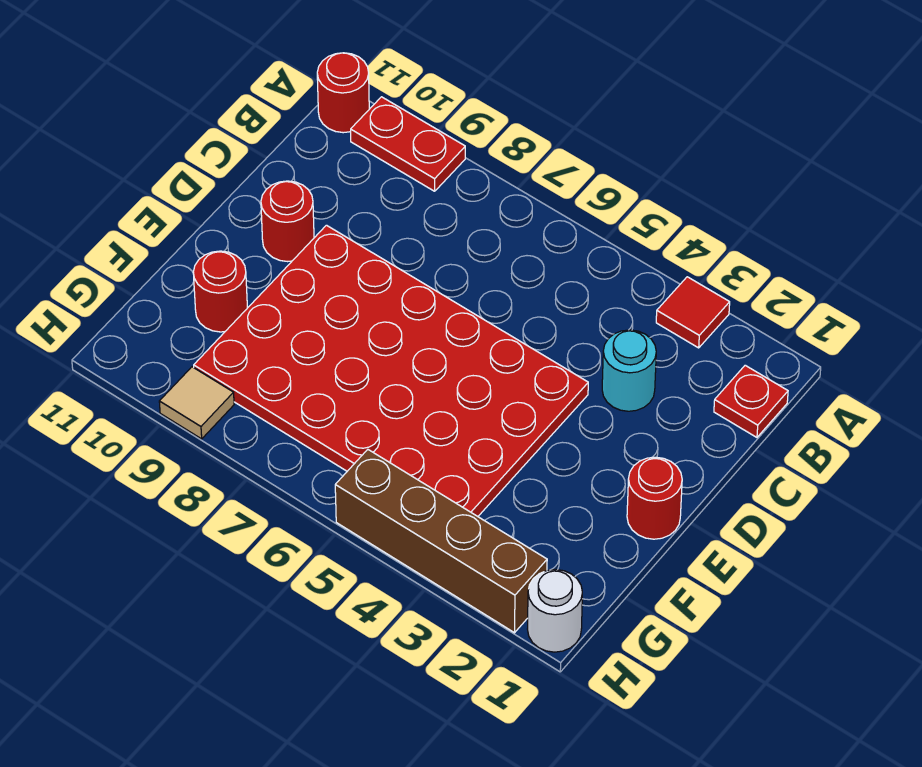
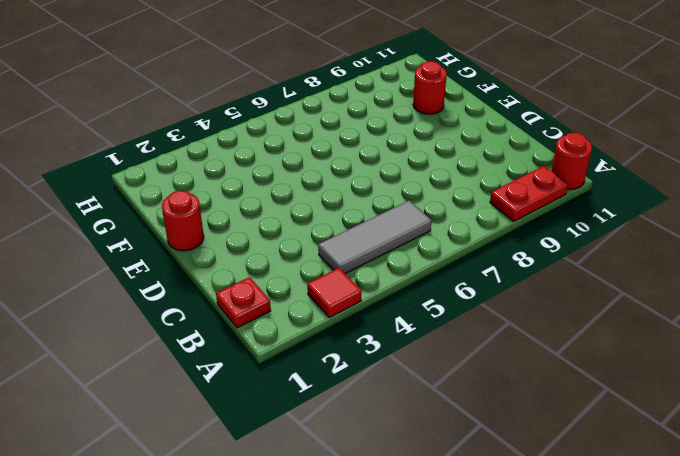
grey tile B4:B6 level 1 -> none
none -> cyan round brick C3 level 1
none -> red plate D4:G9 level 1
none -> red round brick D10 level 1

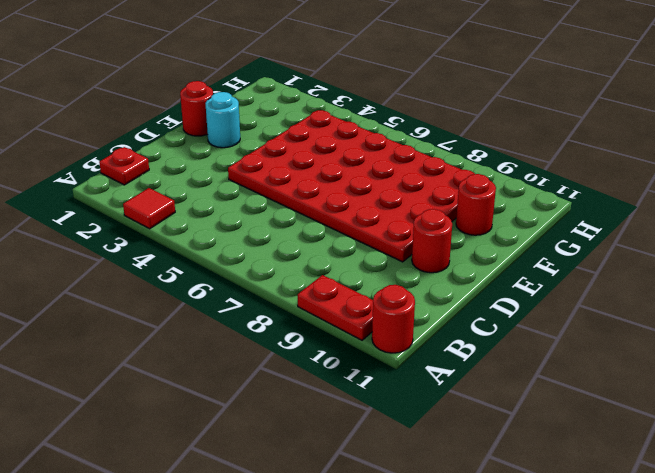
cyan round brick E2 level 1 -> cyan round brick C3 level 1
none -> white round brick H1 level 1
none -> brown brick H2:H5 level 1
none -> tan tile H9 level 1

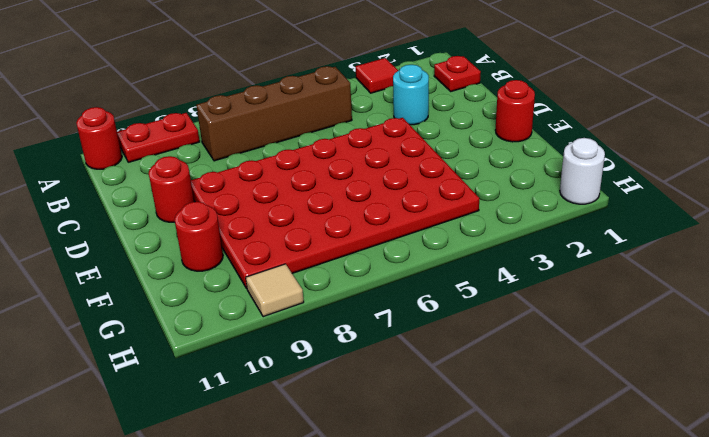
brown brick B5:B8 level 1 -> brown brick H2:H5 level 1

